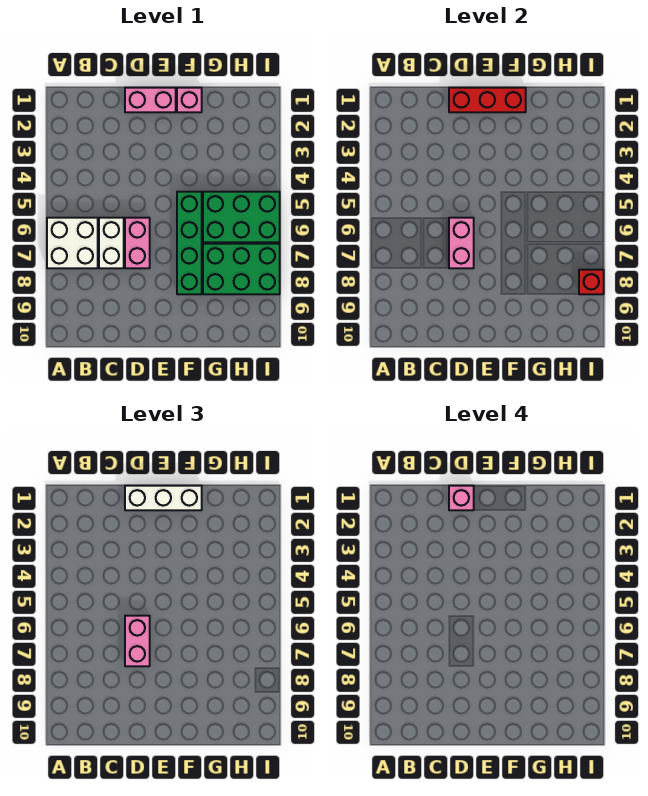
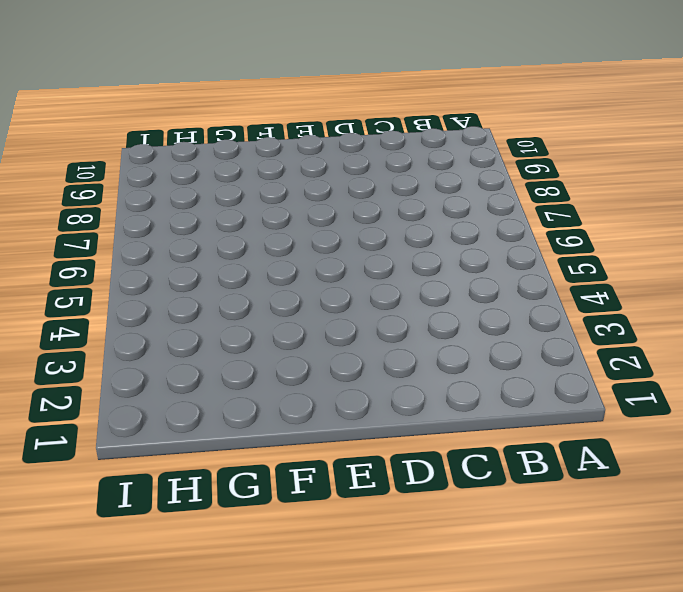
none -> white brick A6:B7 level 1
none -> white brick C6:C7 level 1
none -> pink brick D1:E1 level 1

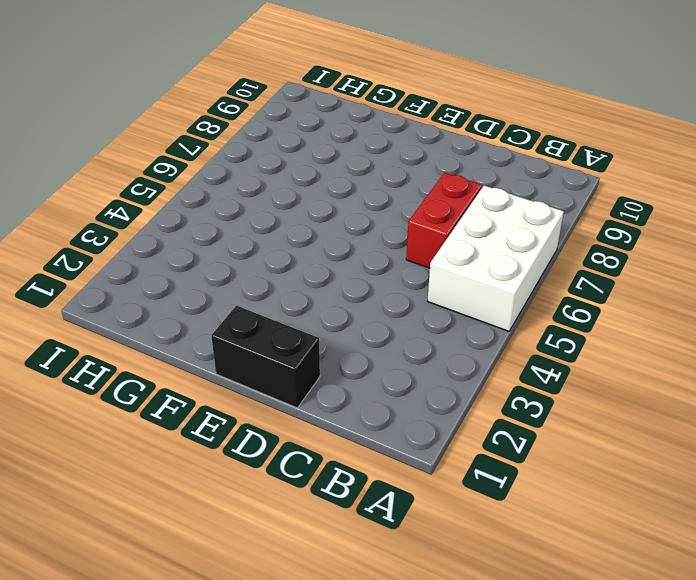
white brick A5:B7 level 1 -> white brick A6:B7 level 1
red brick C6:C7 level 1 -> white brick C6:C7 level 1
black brick D1:E1 level 1 -> pink brick D1:E1 level 1
none -> pink brick D6:D7 level 1
none -> pink brick F1 level 1
none -> green brick F5:F8 level 1

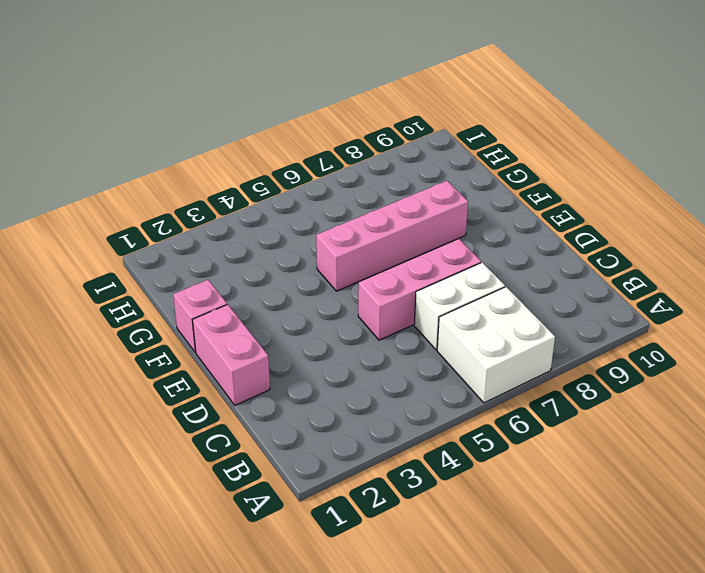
pink brick D5:D7 level 1 -> pink brick D6:D7 level 1
pink brick F5:F8 level 1 -> green brick F5:F8 level 1
none -> green brick G5:I6 level 1
none -> green brick G7:I8 level 1
none -> red brick D1:F1 level 2

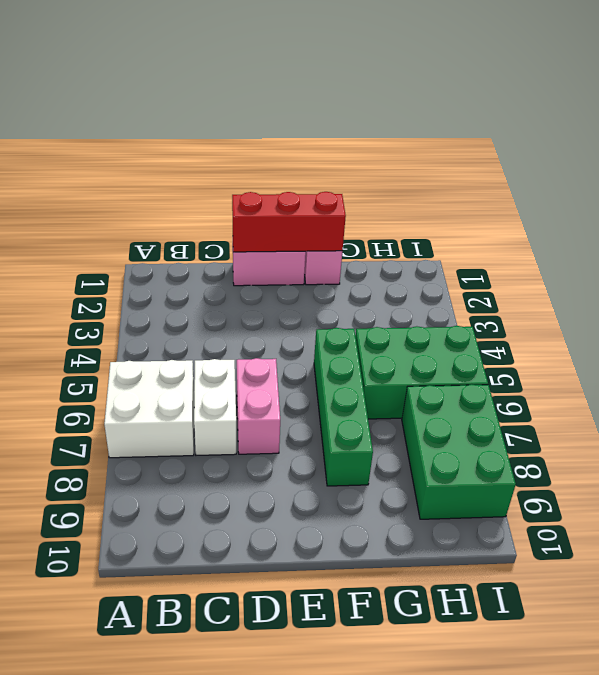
green brick H7:I9 level 1 -> green brick G7:I8 level 1
none -> pink brick D6:D7 level 2
none -> red brick I8 level 2
none -> white brick D1:F1 level 3

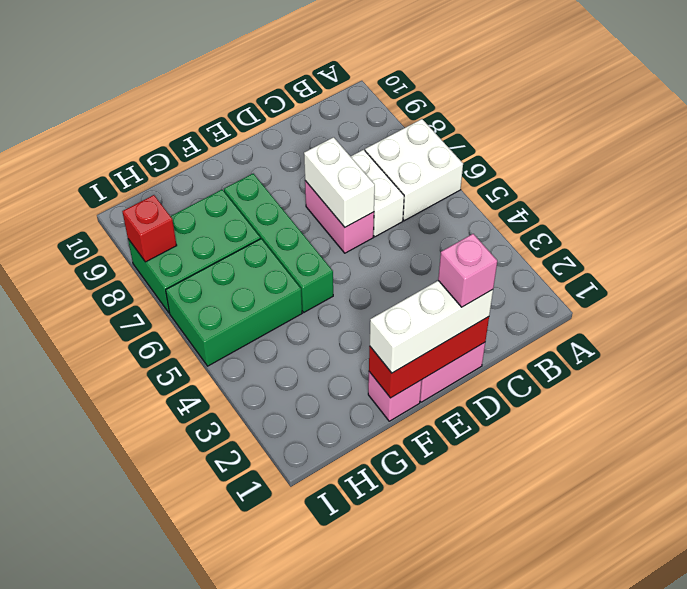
white brick D6:D7 level 2 -> pink brick D6:D7 level 2
none -> pink brick D6:D7 level 3

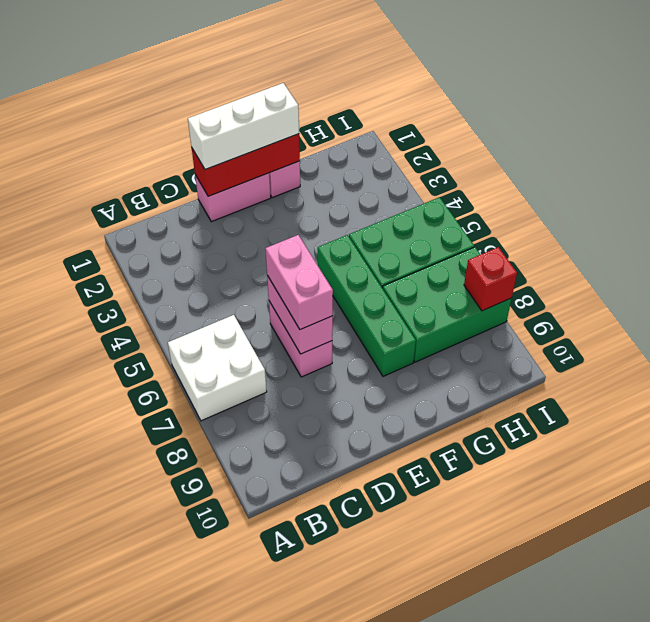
none -> white brick C6:C7 level 1
none -> pink brick D1 level 4

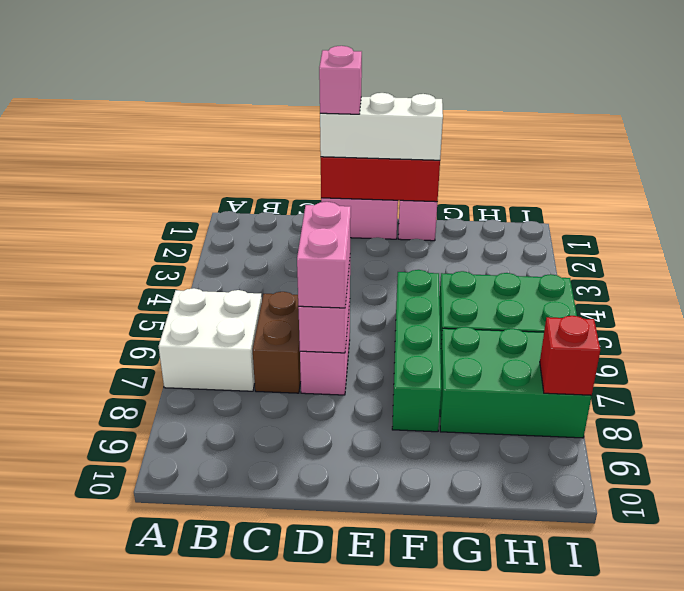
brown brick C6:C7 level 1 -> white brick C6:C7 level 1

